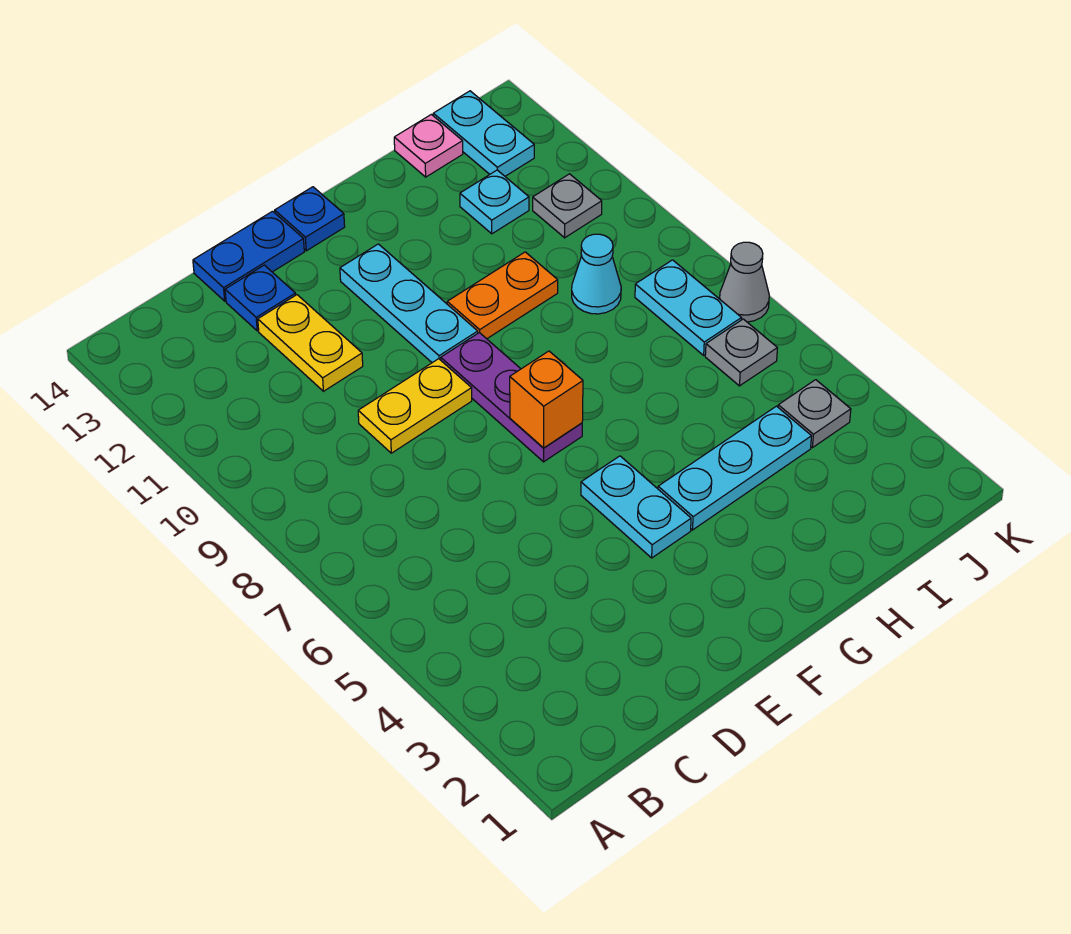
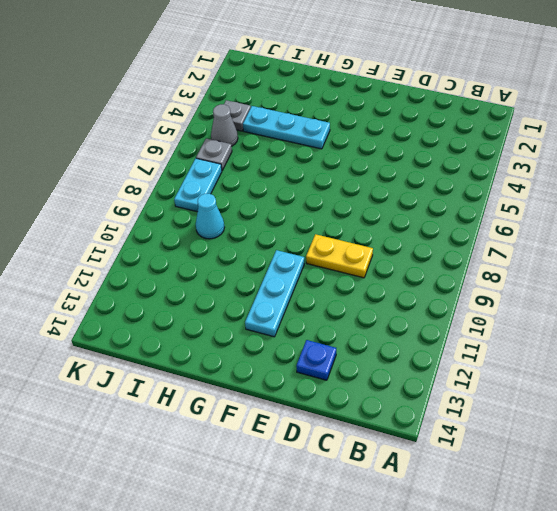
grey cone J5 level 1 -> grey cone K7 level 1
none -> yellow plate D11:D12 level 1
none -> blue plate D14:E14 level 1
none -> cyan plate F4:F5 level 1

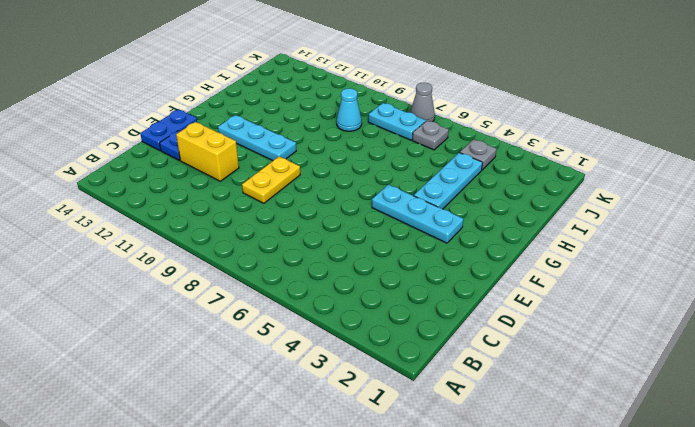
yellow brick D11:D12 level 1 -> yellow plate D11:D12 level 1
cyan plate F3:F5 level 1 -> cyan plate F4:F5 level 1
none -> purple plate F7:F9 level 1
none -> blue plate F14 level 1
none -> orange plate G10:H10 level 1

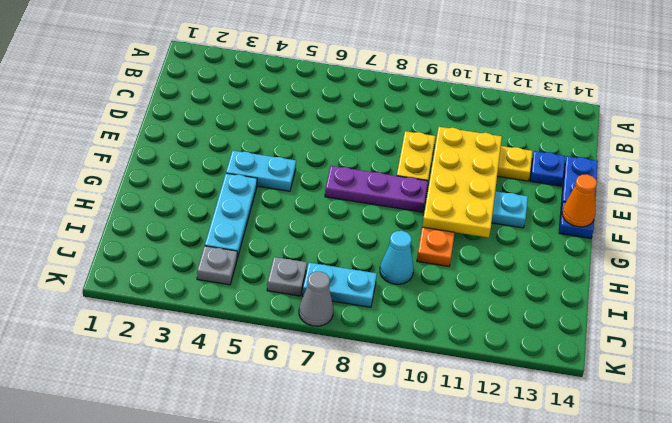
yellow plate D10:G11 level 2 -> none
orange cone F14 level 2 -> none
none -> cyan plate I12 level 1
none -> pink plate I14 level 1
none -> grey plate J11 level 1

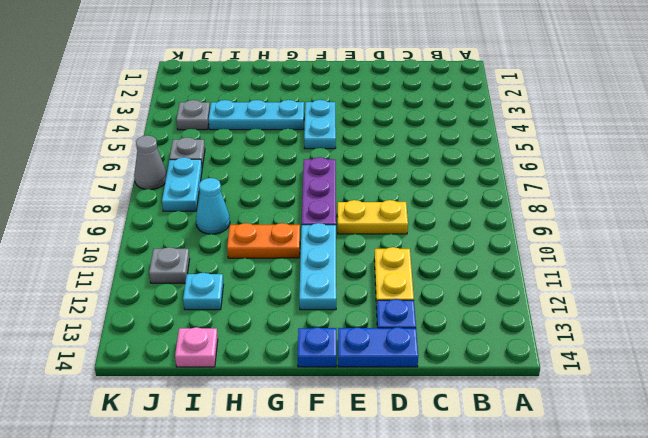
none -> cyan plate J13:J14 level 1
none -> orange brick F7 level 2

